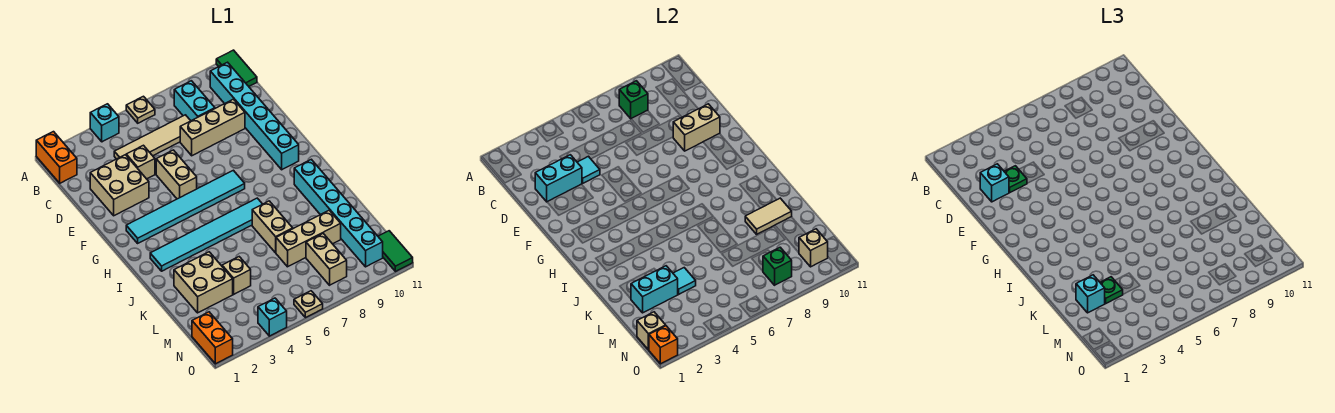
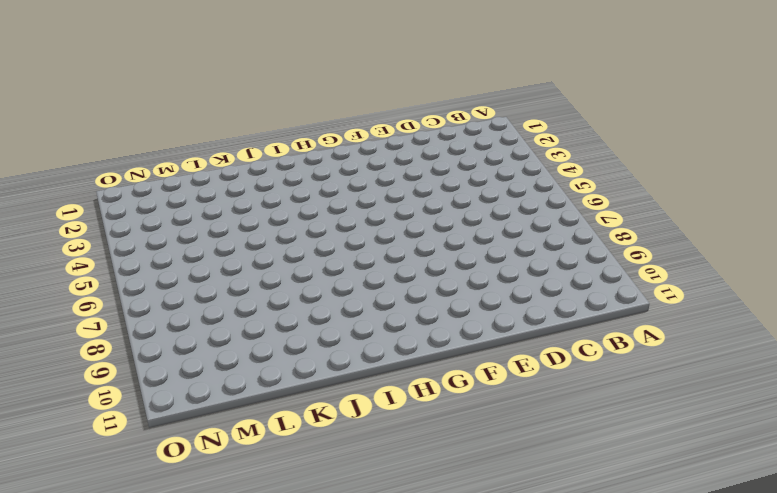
none -> orange brick A1:B1 level 1
none -> cyan brick A4 level 1
none -> tan plate A6 level 1
none -> green tile A11:B11 level 1

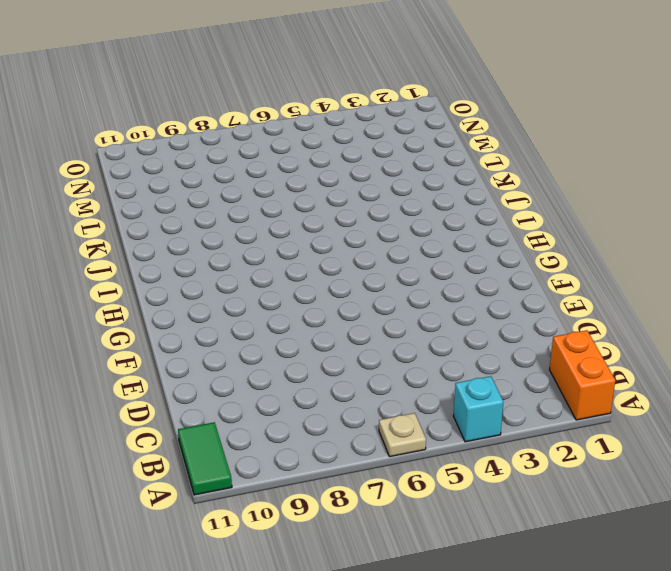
none -> cyan brick B8:C8 level 1
none -> cyan brick B10:G10 level 1
none -> tan tile C4:C7 level 1
none -> tan brick D2:E3 level 1

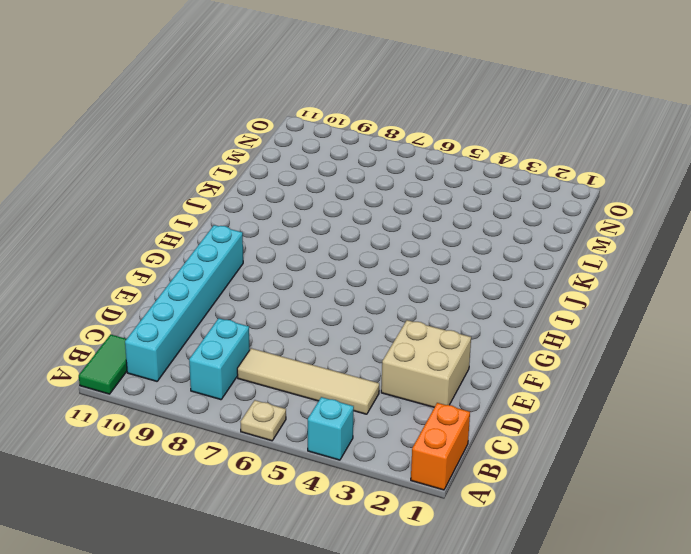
none -> tan brick D4 level 1
none -> tan brick D7:D9 level 1
none -> tan brick E5:F5 level 1
none -> cyan tile G2:G7 level 1

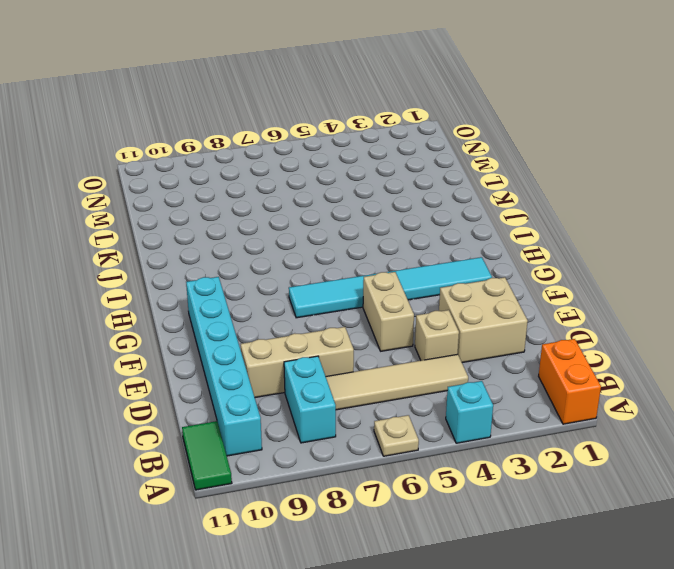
none -> cyan tile I2:I7 level 1
none -> cyan brick I10:N10 level 1
none -> tan brick J7:K7 level 1
none -> tan brick K2:L3 level 1

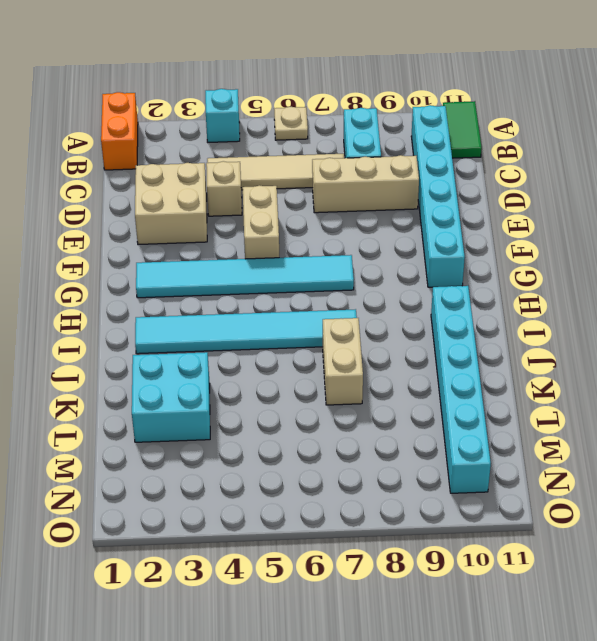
cyan brick K2:L3 level 1 -> tan brick K2:L3 level 1
none -> tan brick L4 level 1
none -> tan brick L7:L9 level 1
none -> tan brick M8:N8 level 1
none -> orange brick N1:O1 level 1

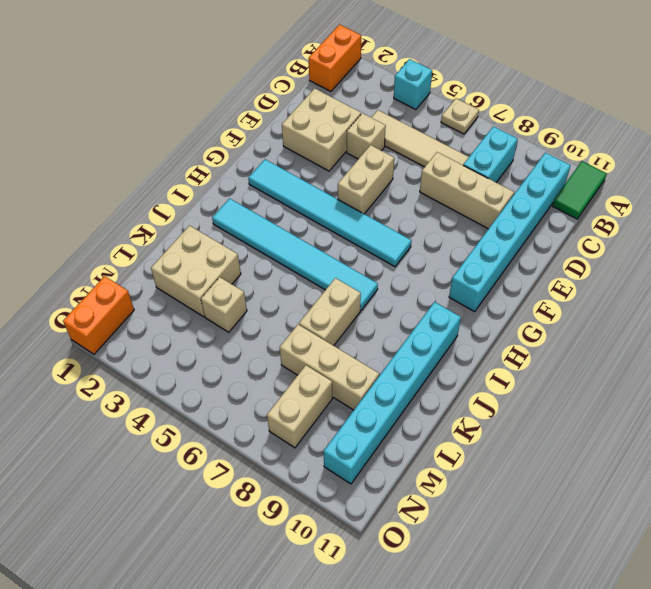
none -> green tile N11:O11 level 1
none -> cyan brick O4 level 1
none -> tan plate O6 level 1
none -> green brick B8 level 2

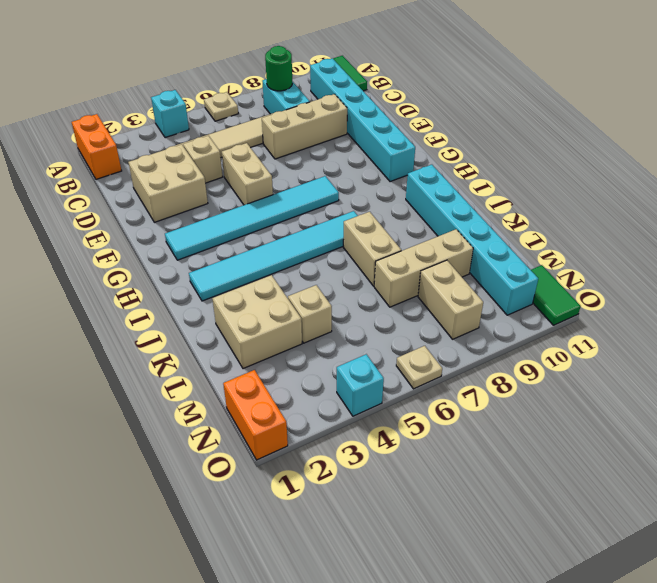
green round brick B8 level 2 -> green brick B8 level 2
none -> cyan brick D2:D3 level 2
none -> cyan tile D4 level 2
none -> tan brick E9:E10 level 2
none -> tan tile K9:K10 level 2

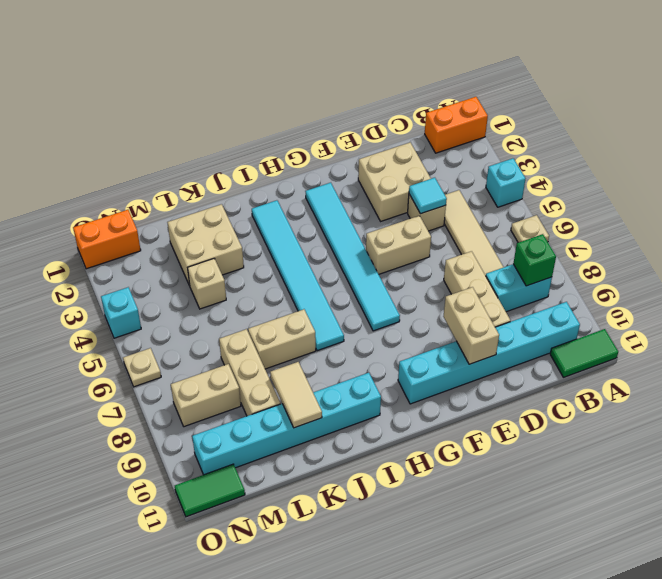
none -> cyan brick D2:D3 level 2
none -> cyan brick L2:L3 level 2
none -> cyan tile L4 level 2
none -> tan brick N1 level 2

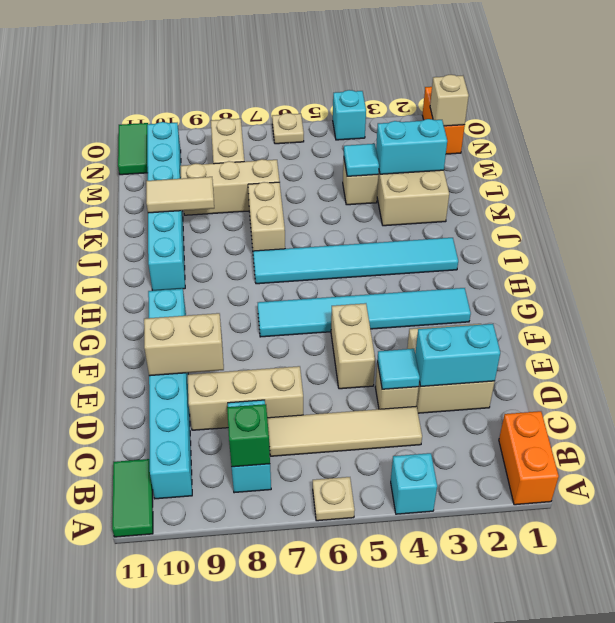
none -> green brick N8 level 2
none -> tan brick N10 level 2
none -> orange brick O1 level 2
none -> cyan brick D2 level 3

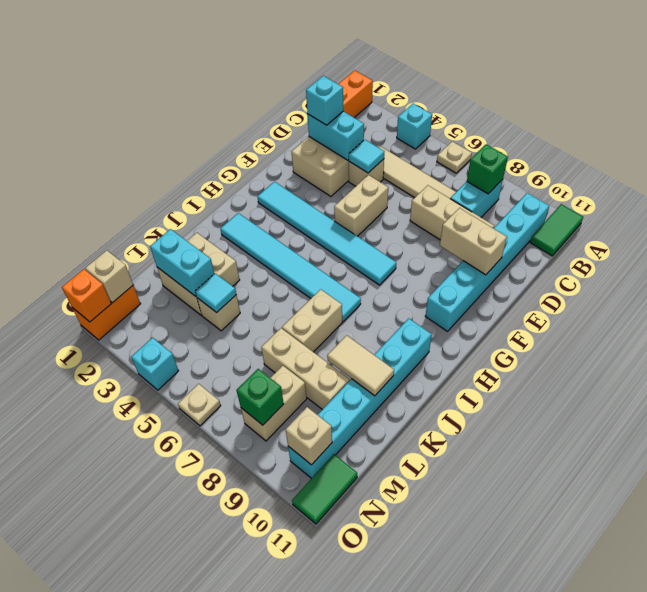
none -> green plate D3 level 3
none -> cyan brick L2 level 3
none -> green plate L3 level 3

